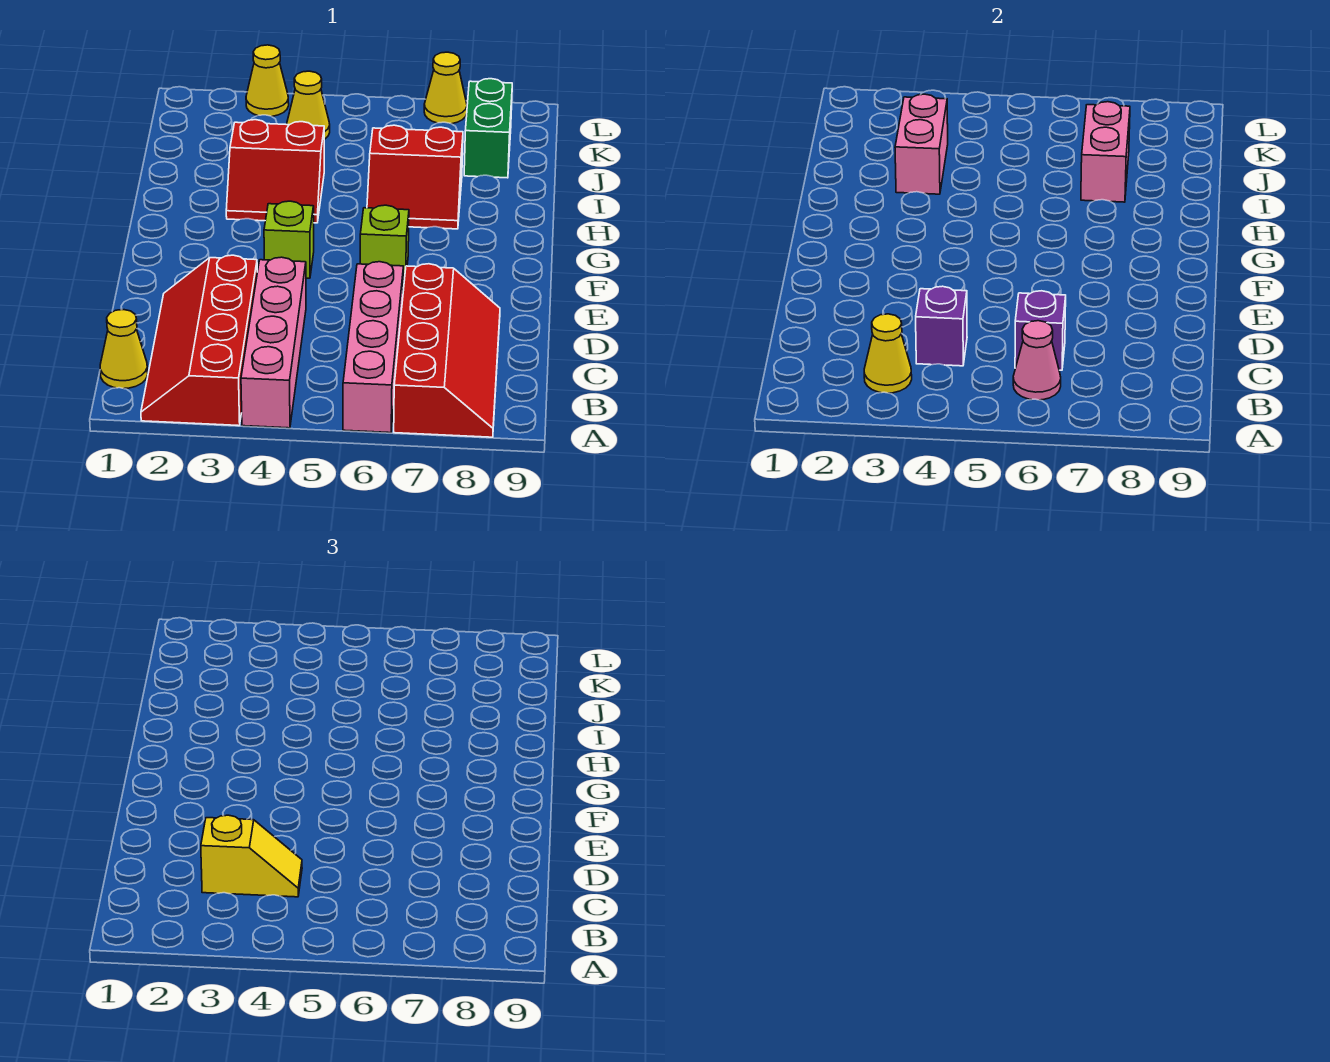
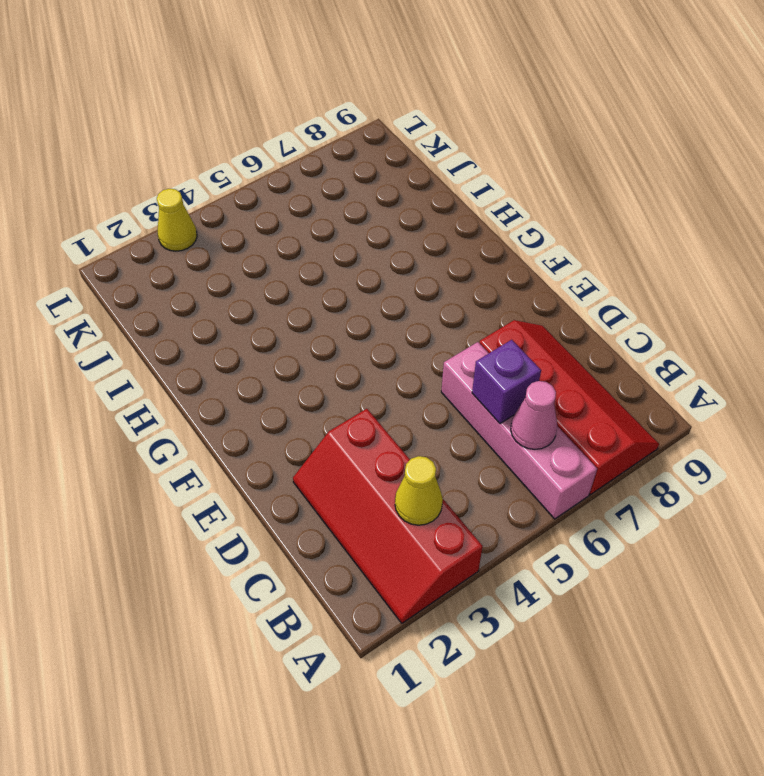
none -> pink brick A4:D4 level 1
none -> yellow cone B1 level 1
none -> lime brick F4 level 1

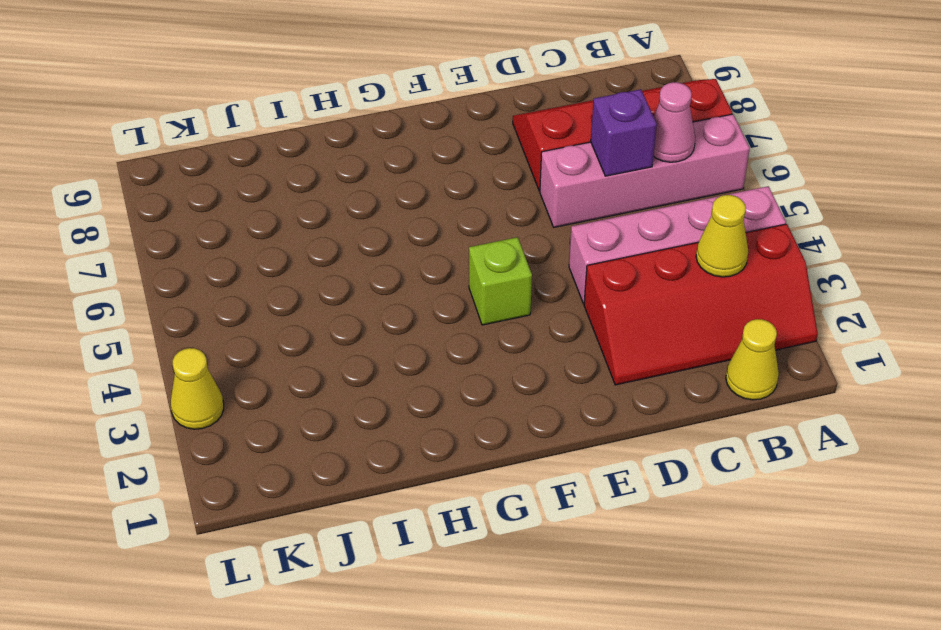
none -> lime brick F6 level 1
none -> red slope H3:I4 level 1 top I
none -> red slope H6:I7 level 1 top I

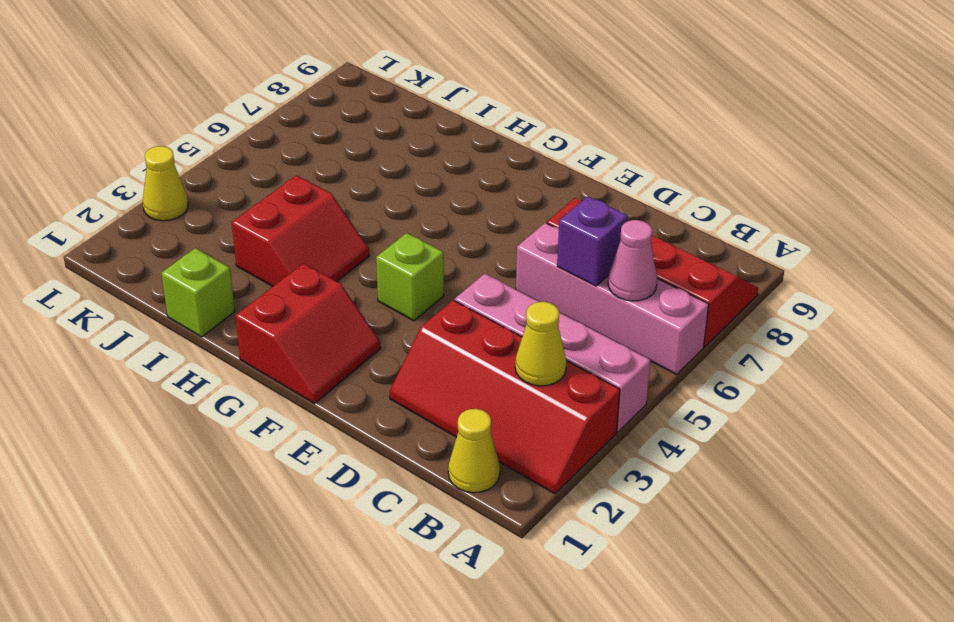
red slope F1:G2 level 1 top G -> red slope H6:I7 level 1 top I
lime brick I1 level 1 -> lime brick F6 level 1
none -> green brick J8:K8 level 1
none -> yellow cone K4 level 1
none -> yellow cone L7 level 1

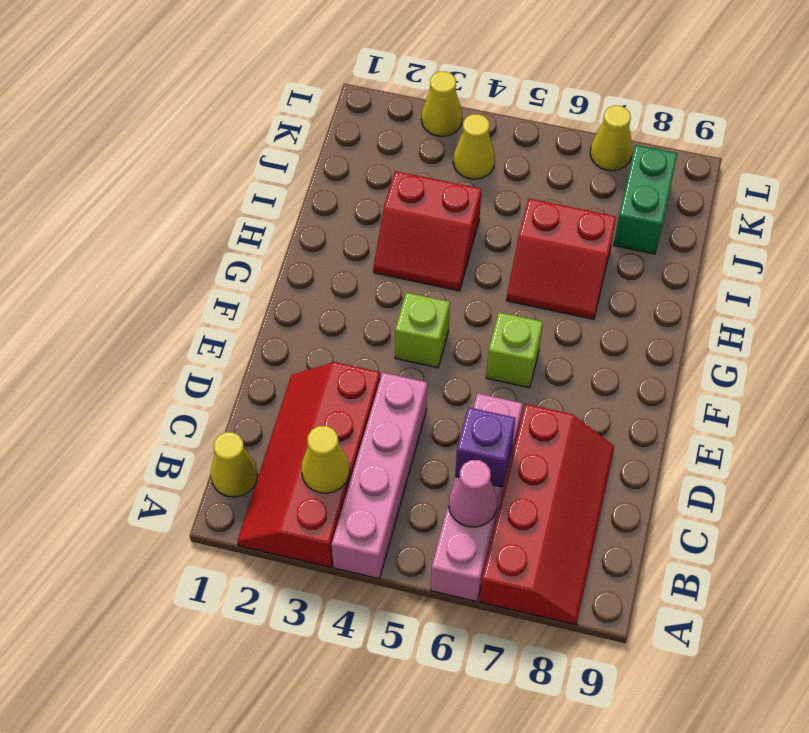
none -> purple brick C4 level 2
none -> pink brick I3:J3 level 2
none -> pink brick I7:J7 level 2

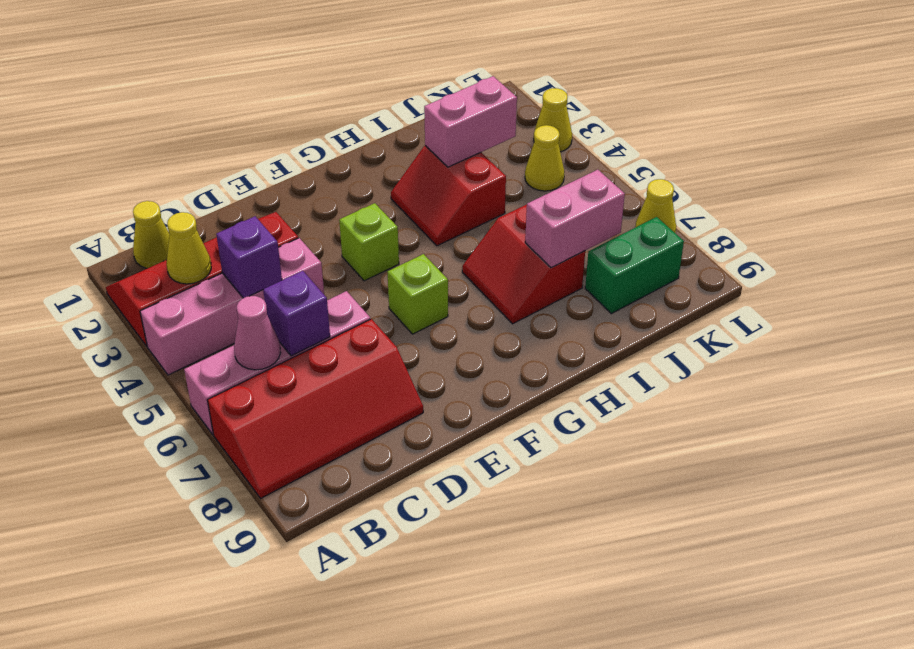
none -> yellow slope C3:C4 level 3 top 3

